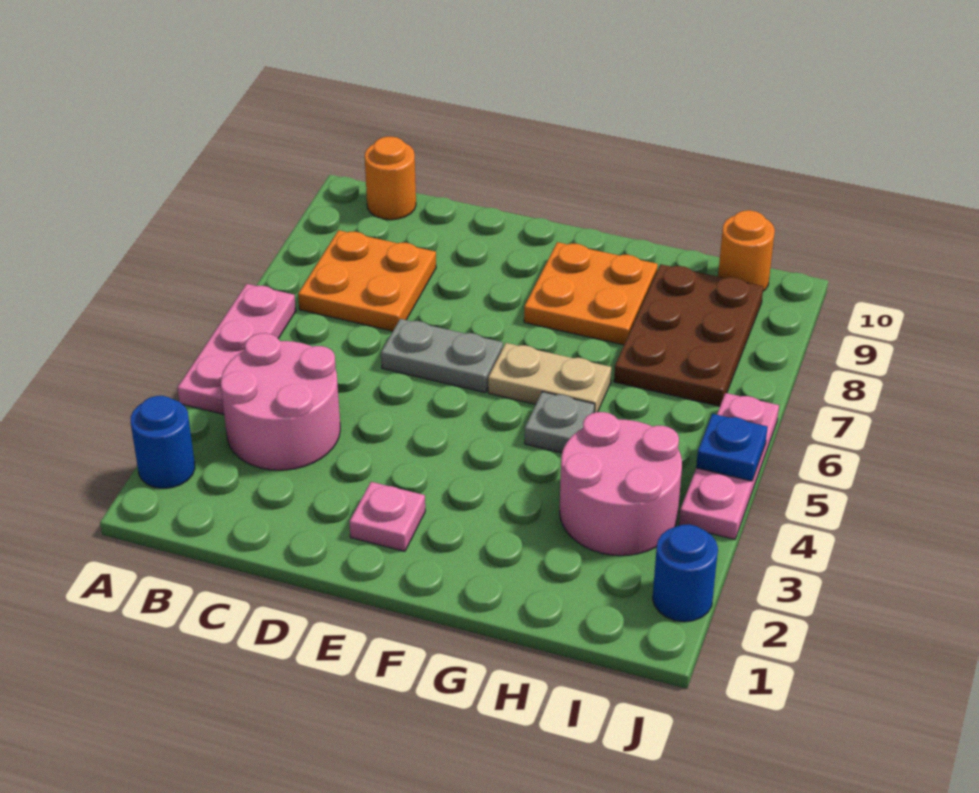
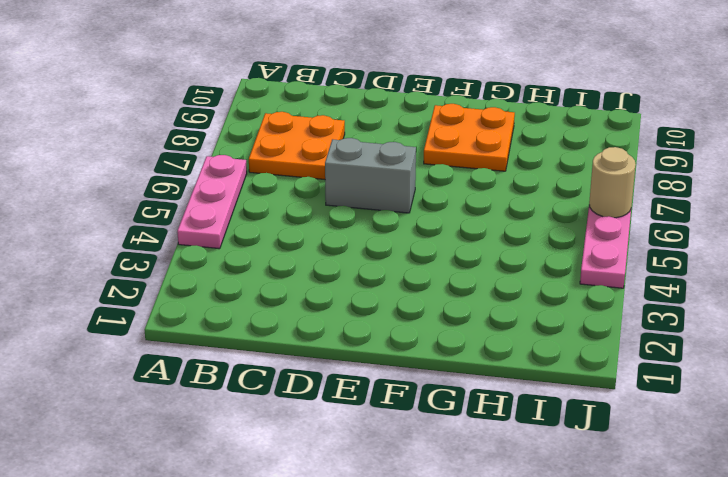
grey brick D6:E6 level 1 -> grey plate D6:E6 level 1
tan round brick J6 level 2 -> none
none -> blue round brick A2 level 1
none -> pink round brick B3:C4 level 1
none -> orange round brick B10 level 1

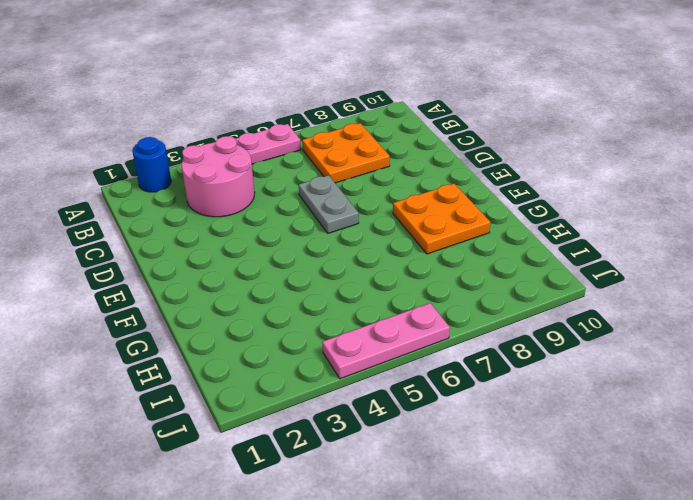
none -> orange round brick B10 level 1
none -> pink plate E2 level 1
none -> tan plate F6:G6 level 1

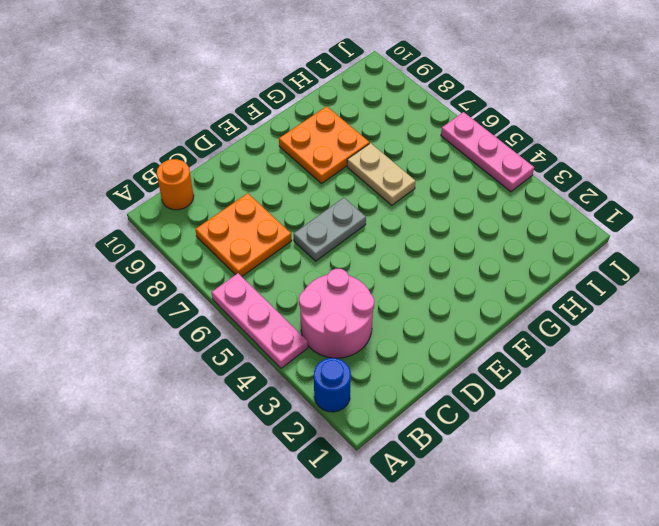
tan plate G6:G7 level 1 -> tan plate F6:G6 level 1
none -> pink plate E2 level 1
none -> grey plate G5 level 1
none -> pink round brick H3:I4 level 1

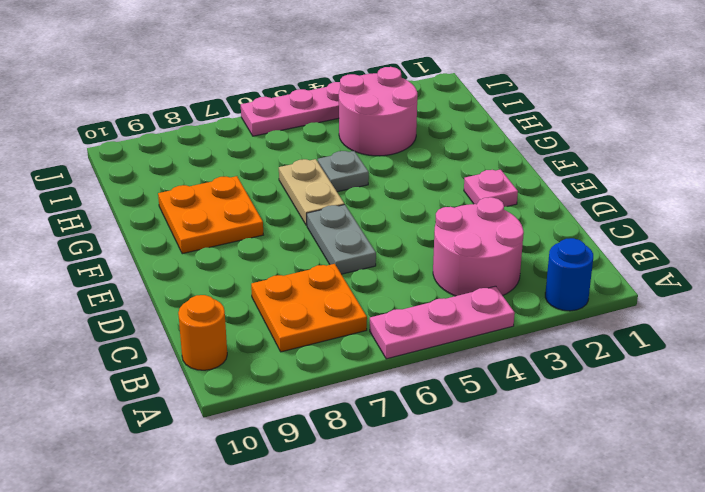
none -> brown plate H7:I9 level 1
none -> orange round brick I10 level 1
none -> blue round brick J2 level 1

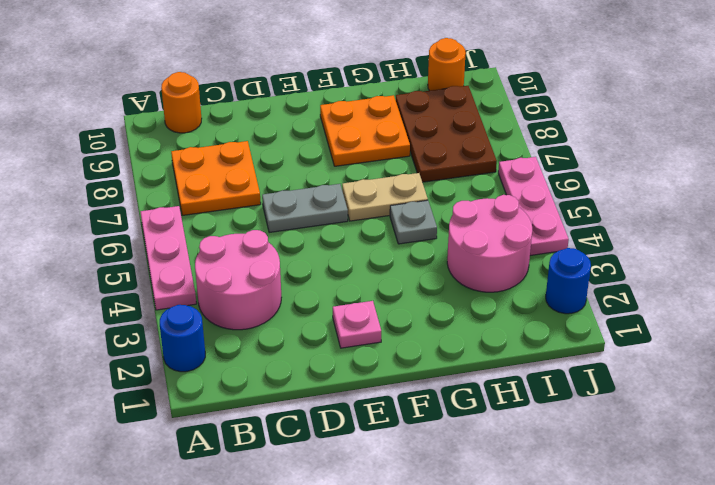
none -> blue plate J5 level 2

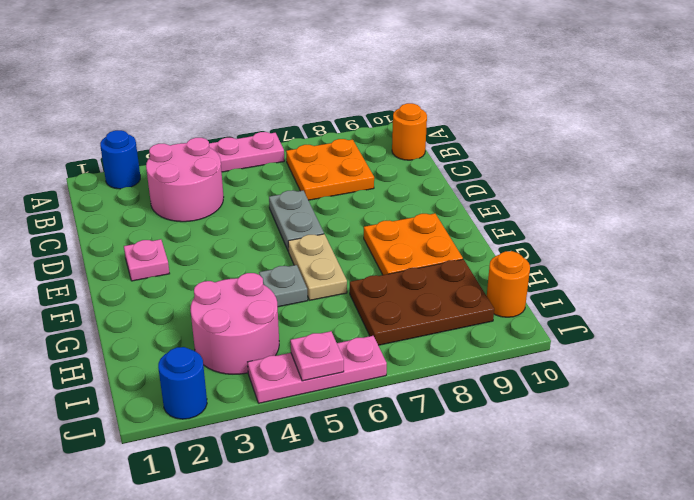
pink plate J5 level 2 -> blue plate J5 level 2

